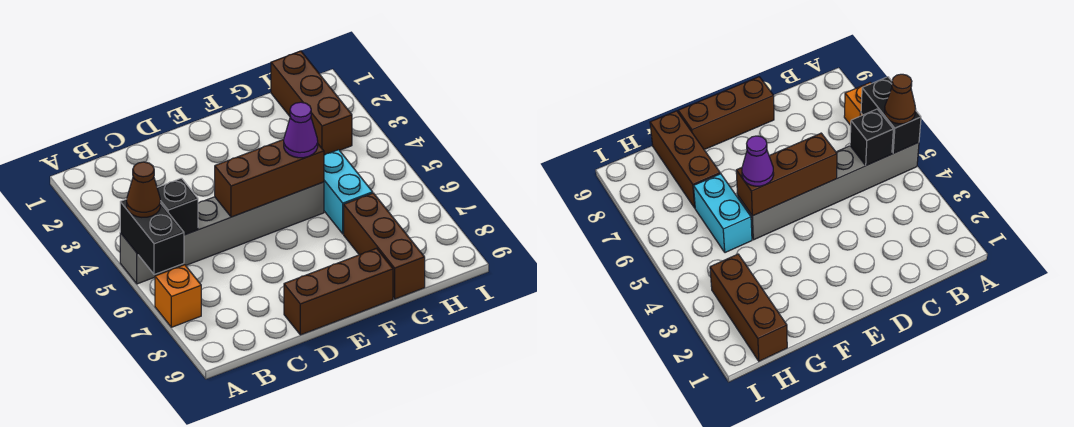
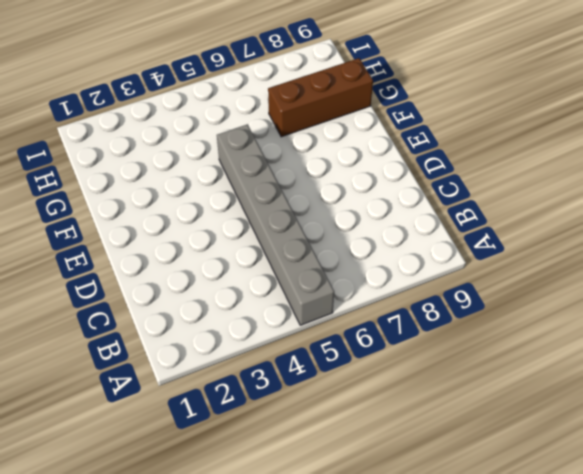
none -> orange brick A7 level 1
none -> brown brick D9:F9 level 1

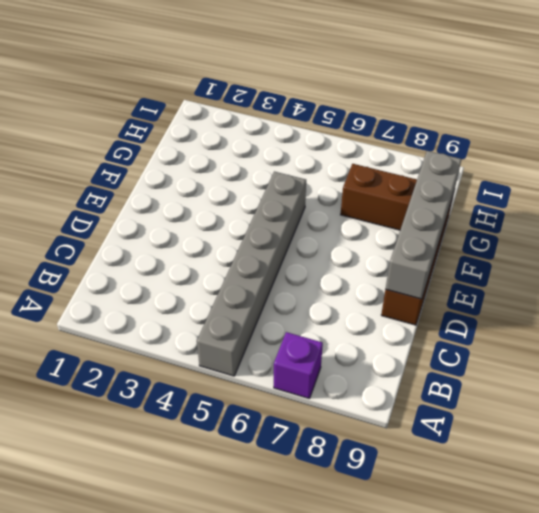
purple brick A7 level 1 -> orange brick A7 level 1
grey brick D9:G9 level 2 -> none
none -> cyan brick G5:G6 level 1
none -> brown brick H1:H3 level 1

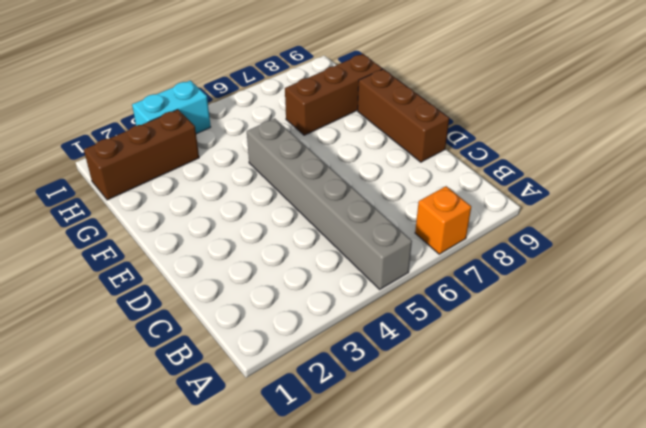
cyan brick I3:I4 level 1 -> cyan brick G5:G6 level 1
none -> black brick A5:A6 level 2
none -> black brick B5 level 2

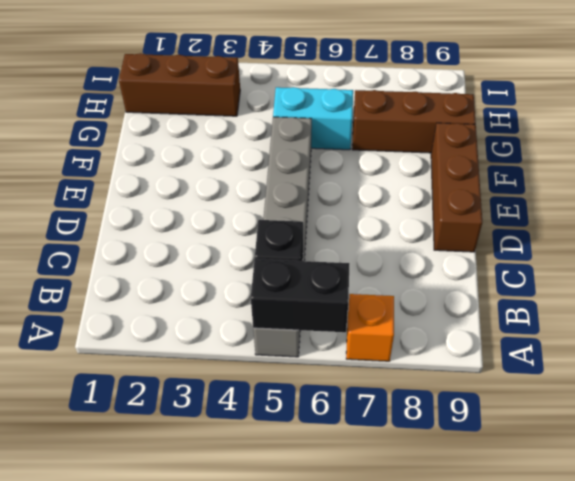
none -> brown brick D5:F5 level 2
none -> brown cone A5 level 3

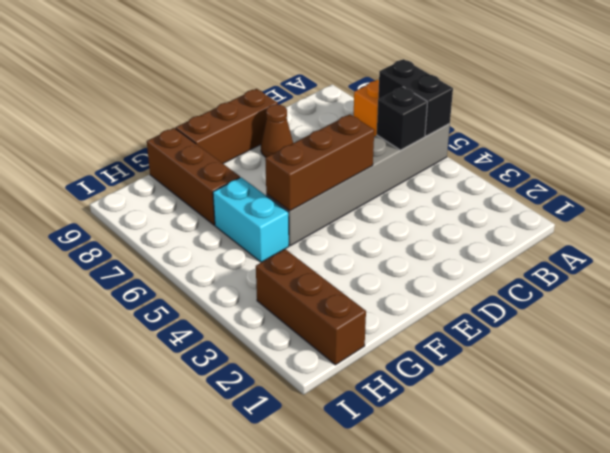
brown cone D8 level 1 -> brown cone A5 level 3
none -> purple cone F5 level 3

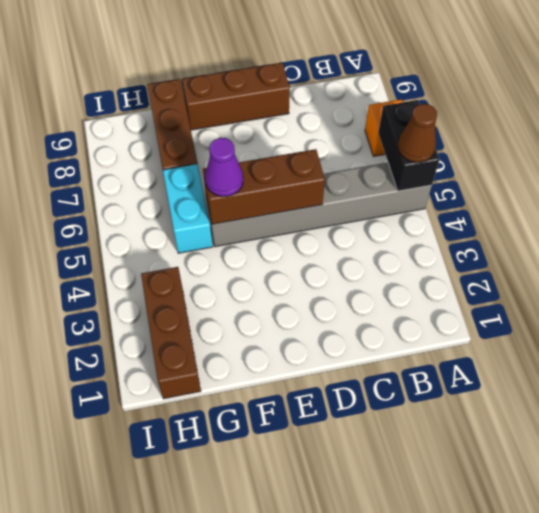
none -> black brick B5 level 2

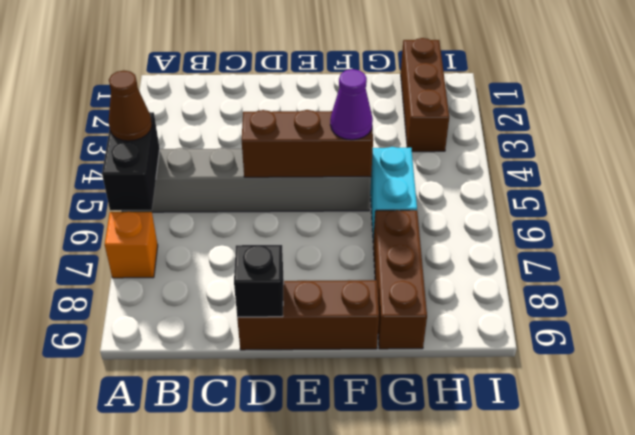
black brick D9 level 2 -> black brick B5 level 2

